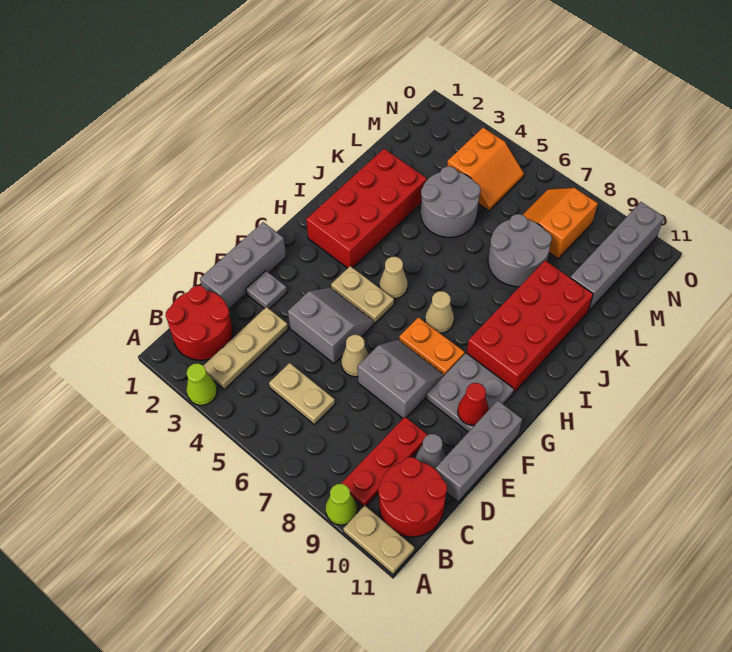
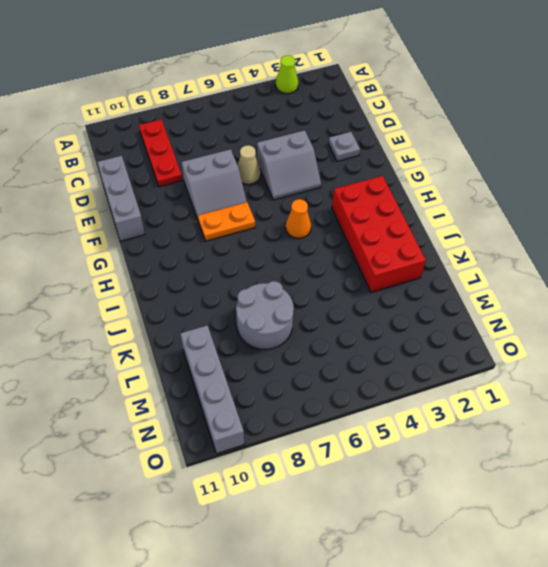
orange cone H5 level 1 -> tan cone H5 level 1
none -> lime cone A9 level 1
none -> tan plate A10:A11 level 1
none -> red round brick B1:C2 level 1

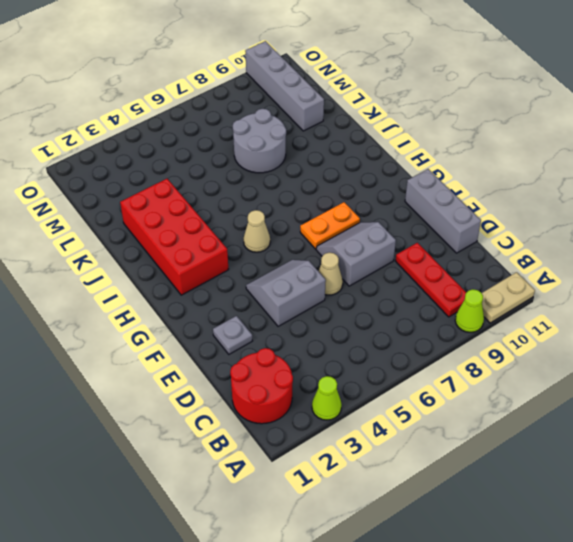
none -> tan plate B3:D3 level 1
none -> red round brick B10:C11 level 1
none -> tan plate C5:C6 level 1

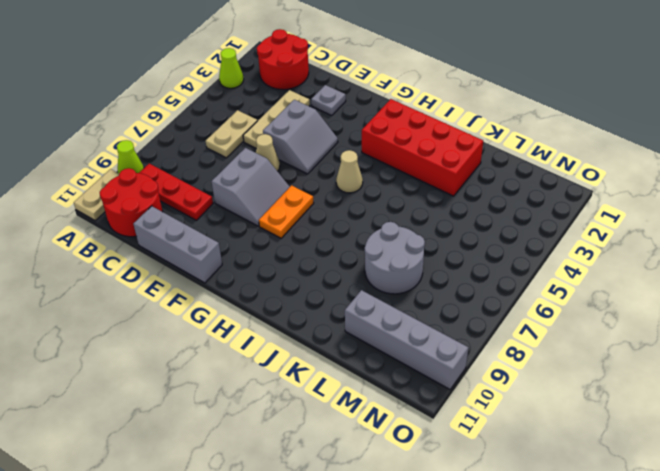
tan plate D3:D5 level 1 -> tan plate B3:D3 level 1
none -> grey brick D1:F1 level 1
none -> grey cone D10 level 1
none -> grey plate F9:G10 level 1

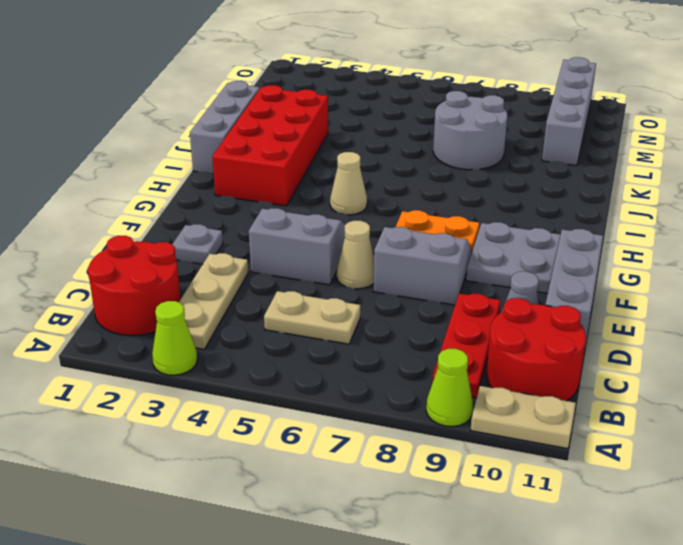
grey brick I1:K1 level 1 -> grey brick D1:F1 level 1
none -> tan plate G4:G5 level 1
none -> tan cone H7 level 1
none -> red brick H9:K10 level 1

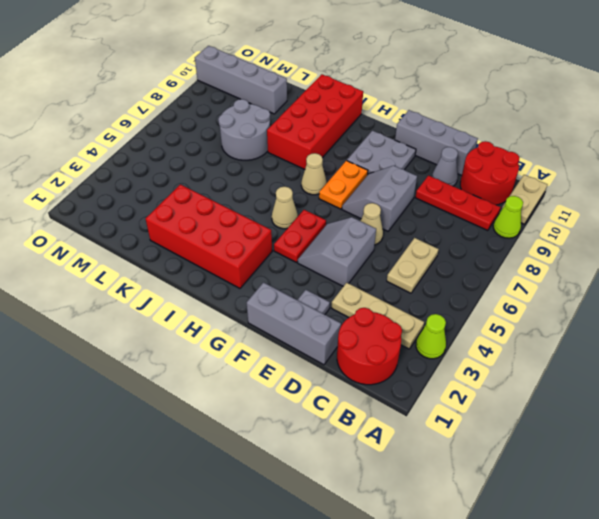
red plate G4:G5 level 1 -> tan plate G4:G5 level 1
red brick I8:J11 level 1 -> red brick H9:K10 level 1
none -> grey round brick K4:L5 level 1
none -> orange slope M4:N5 level 1 top 4
none -> orange slope M7:N8 level 1 top 8

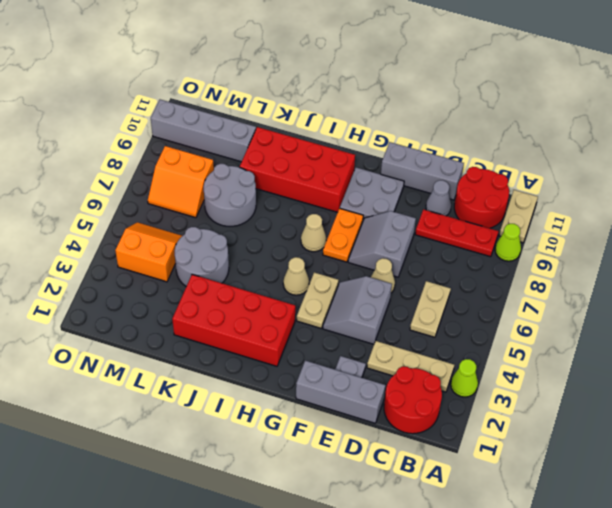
none -> red cone F10 level 2

